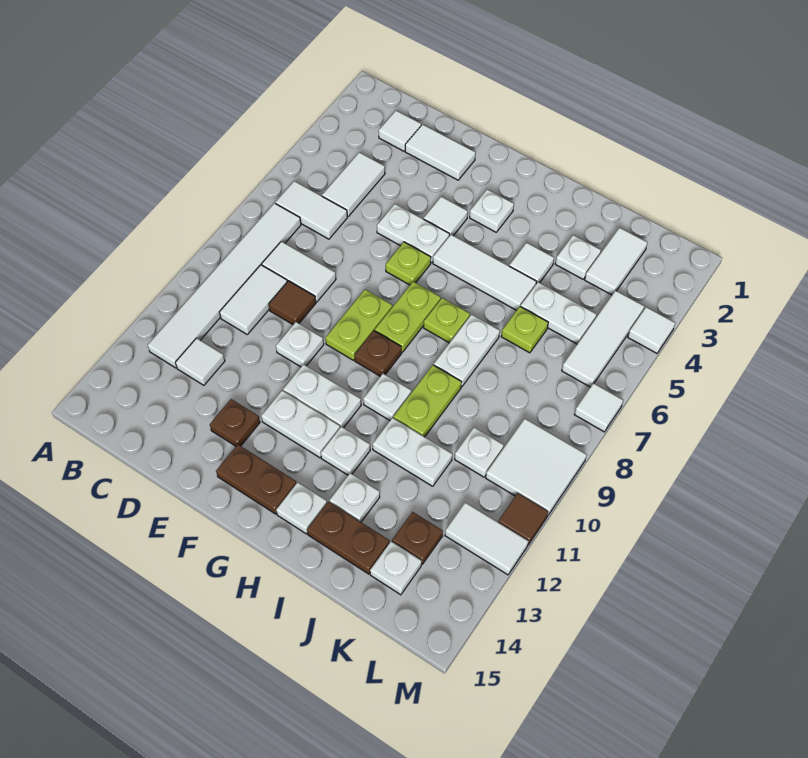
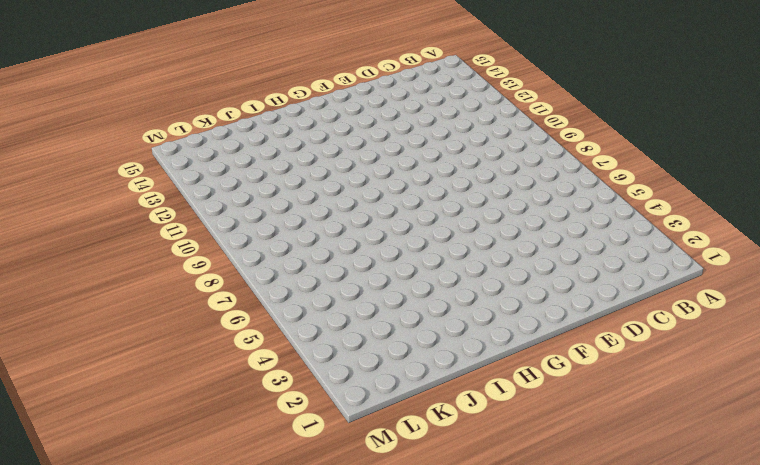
none -> white tile B6:C6 level 1
none -> white tile B7:B12 level 1
none -> white tile C2 level 1
none -> white tile C4:C5 level 1

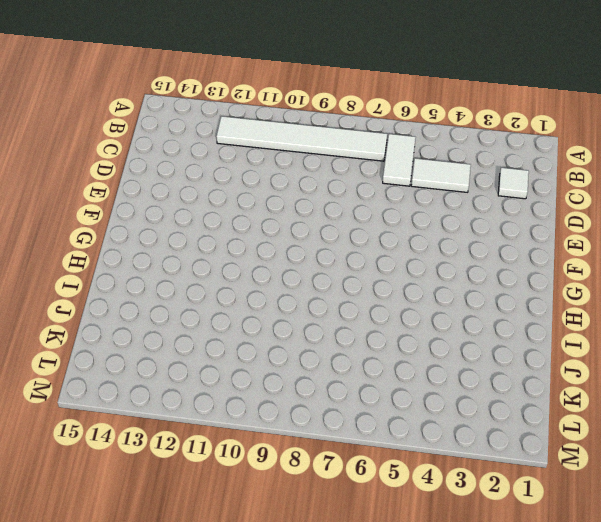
none -> white tile C8:D8 level 1
none -> white tile C9:C10 level 1
none -> white tile C12 level 1
none -> white tile D2:E2 level 1

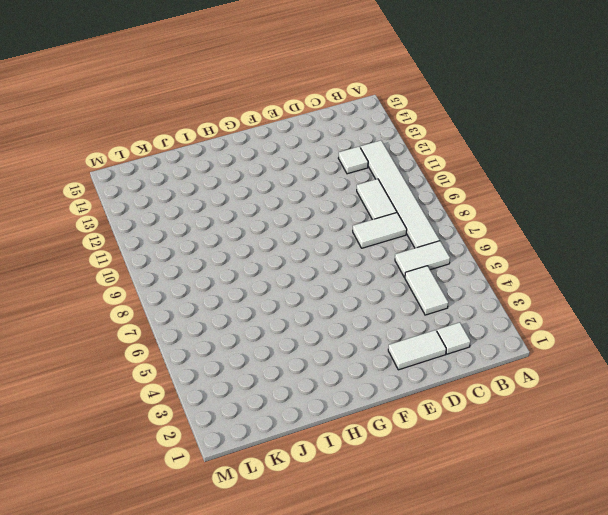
none -> brown tile D9 level 1
none -> white plate E5:F5 level 1
none -> white plate E10 level 1
none -> brown plate E13 level 1

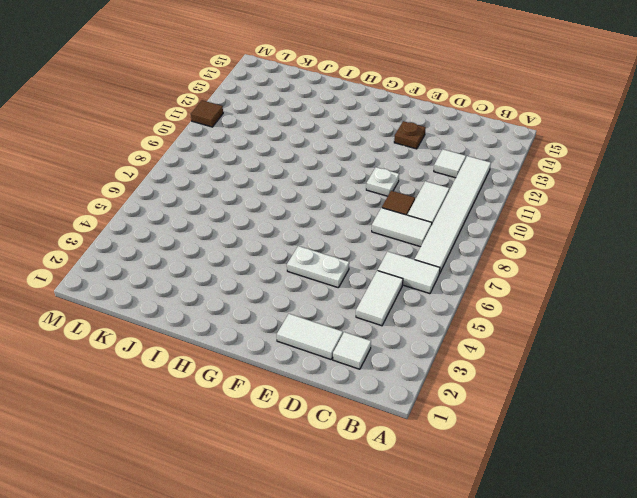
none -> white tile F4 level 1
none -> lime plate F6 level 1
none -> lime plate F8:F9 level 1
none -> white plate F11:G11 level 1

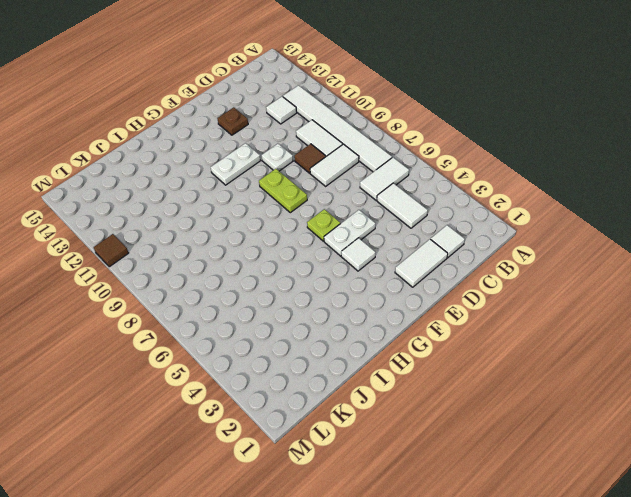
none -> white plate F12:G12 level 1
none -> brown plate F14:G14 level 1
none -> white plate G3 level 1
none -> white tile G5:I5 level 1

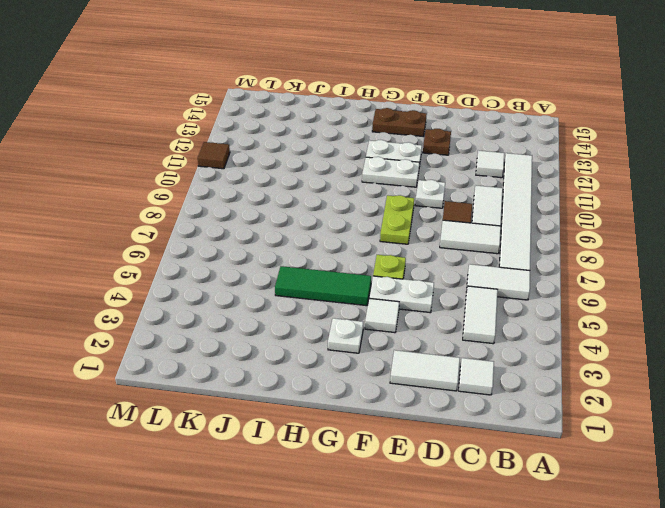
green tile G5:I5 level 1 -> white tile G5:I5 level 1
none -> lime plate G7:G8 level 1
none -> brown plate G9 level 1
none -> lime plate H7 level 1
none -> white plate H10 level 1

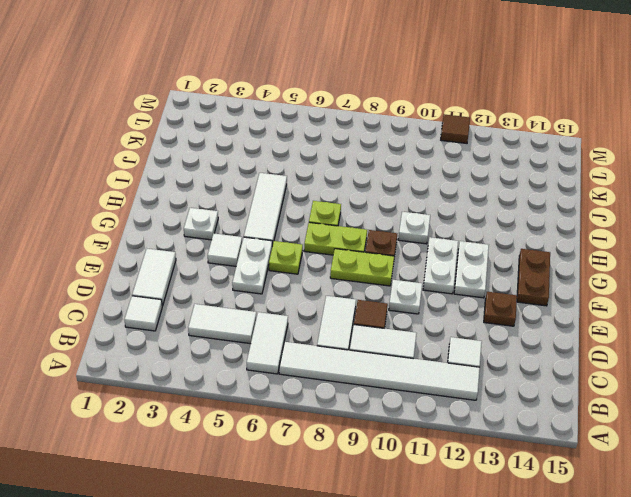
none -> white plate H12 level 1
none -> white plate H14 level 1
none -> white tile I4 level 1
none -> white plate I7:I8 level 1

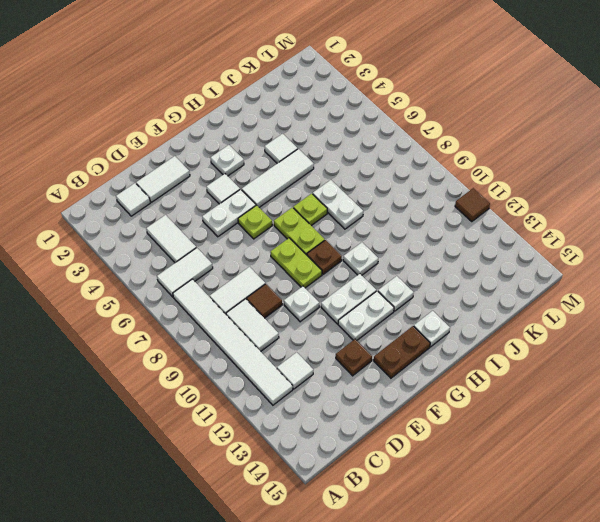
none -> lime plate I9:I10 level 1
none -> white plate I11:J11 level 1
none -> white plate I13 level 1
none -> brown plate I14:J14 level 1

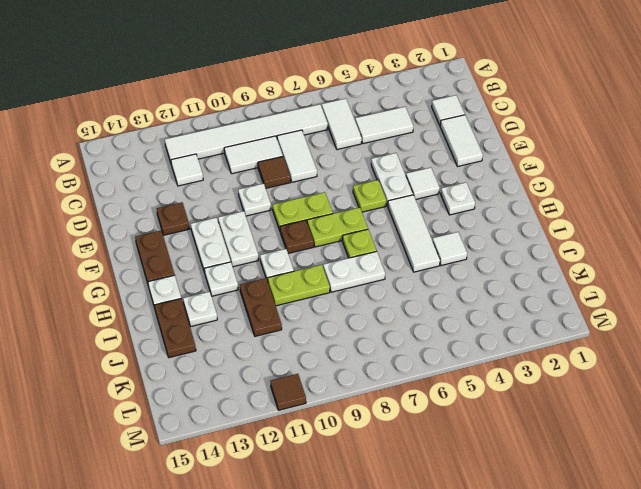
brown plate I11:J11 level 1 -> white plate I11:J11 level 1
none -> white plate J3 level 1
none -> white plate J5:K5 level 1
none -> lime plate J6 level 1
none -> white tile K2:K3 level 1

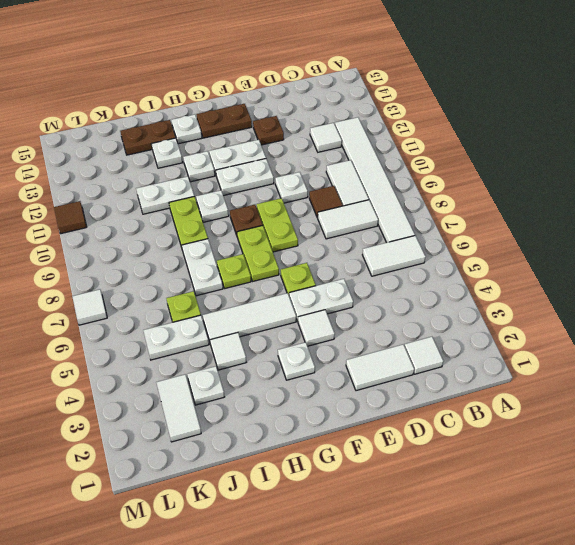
none -> white tile C4:C5 level 1
none -> white plate K10 level 1
none -> brown plate K13 level 1
none -> white plate K14 level 1

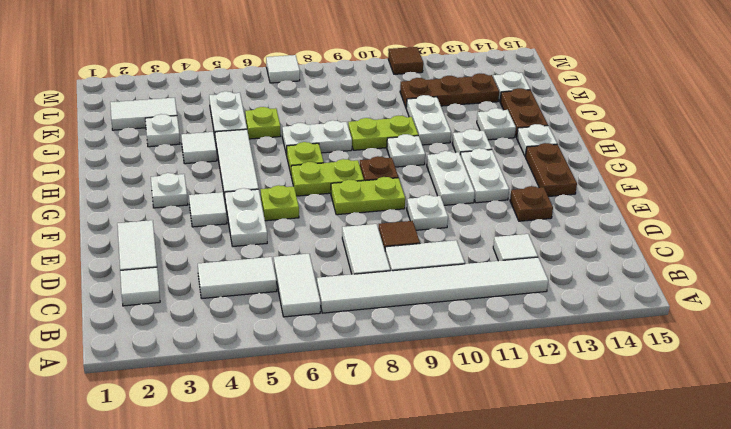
brown plate K11:K13 level 1 -> brown plate K13 level 1
none -> white plate K10 level 1
none -> white tile L4:L6 level 1
none -> white tile L9:M10 level 1
none -> white tile L12:M12 level 1

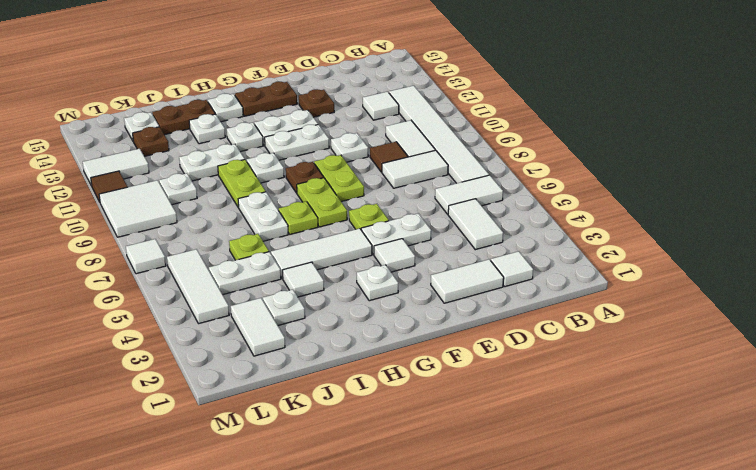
none -> white tile M4 level 1

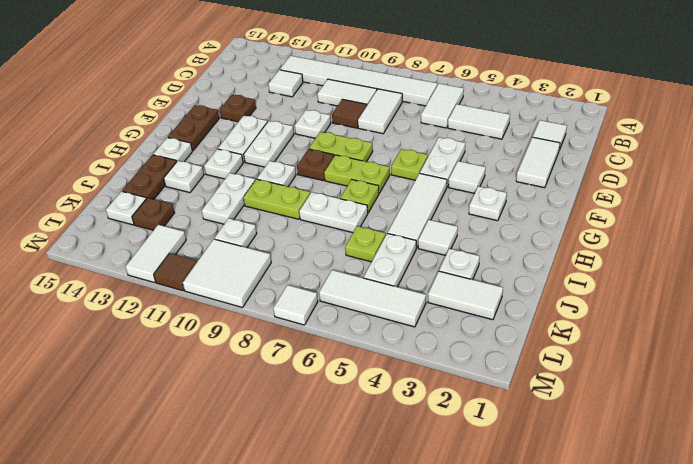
none -> white tile M4 level 1

